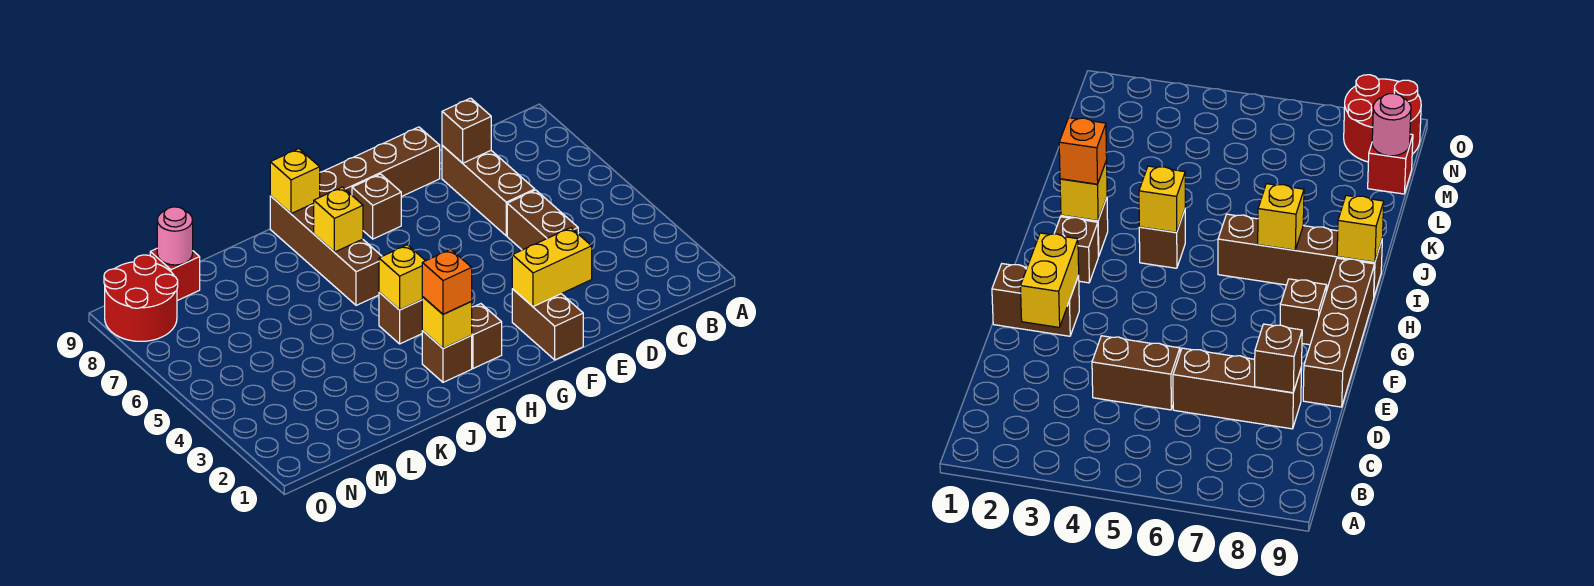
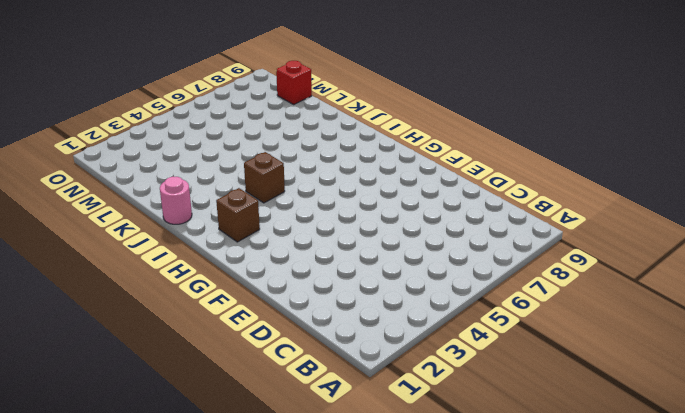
pink round brick J1 level 1 -> pink round brick M9 level 2
none -> brown brick D4:D5 level 1
none -> brown brick D6:D8 level 1
none -> brown brick E9:H9 level 1

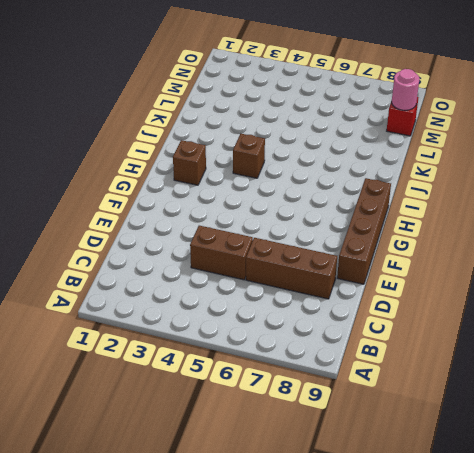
none -> brown brick F1:F2 level 1
none -> brown brick G8 level 1
none -> brown brick I2 level 1

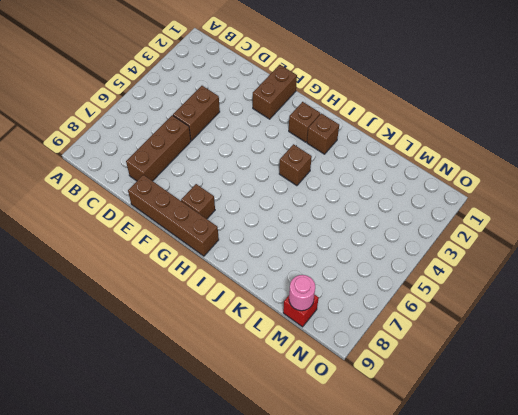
none -> brown brick I6:I9 level 1
none -> red round brick N8:O9 level 1
none -> brown brick D8 level 2

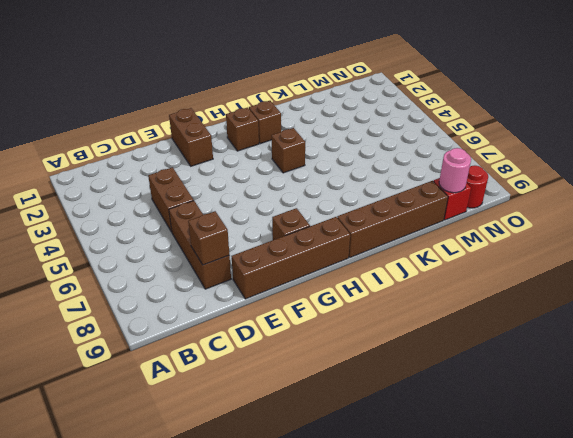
brown brick I9:L9 level 1 -> brown brick I6:I9 level 1
red round brick N9 level 1 -> red round brick N8:O9 level 1
none -> yellow brick E2:F2 level 2
none -> yellow brick I2 level 2
none -> yellow brick I4 level 2

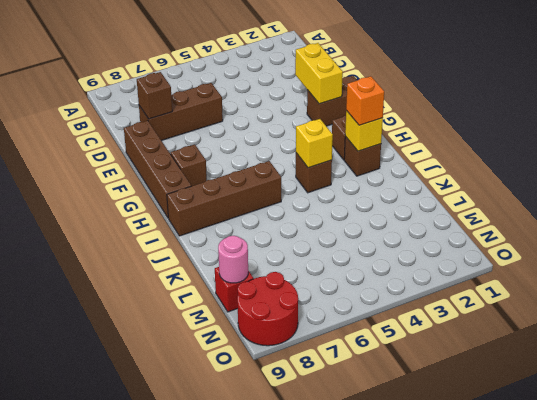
none -> brown brick D4:D5 level 1
none -> yellow brick I7 level 2
none -> yellow brick I9 level 2

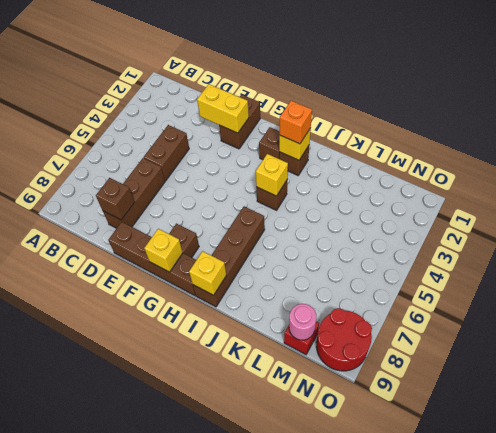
yellow brick G9 level 2 -> yellow brick I7 level 2

